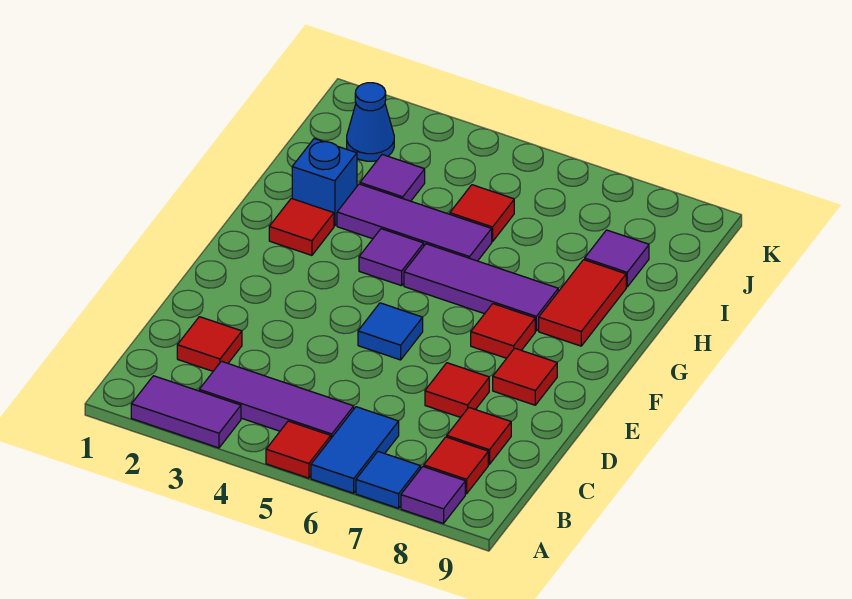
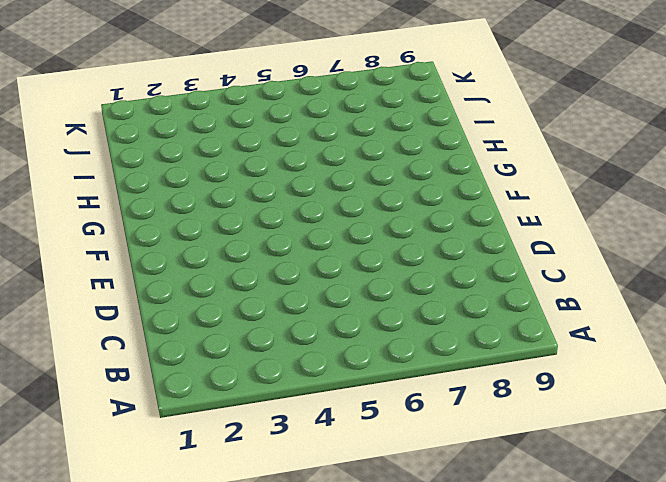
none -> purple tile A2:A3 level 1
none -> red tile A5 level 1
none -> blue tile A6:B6 level 1

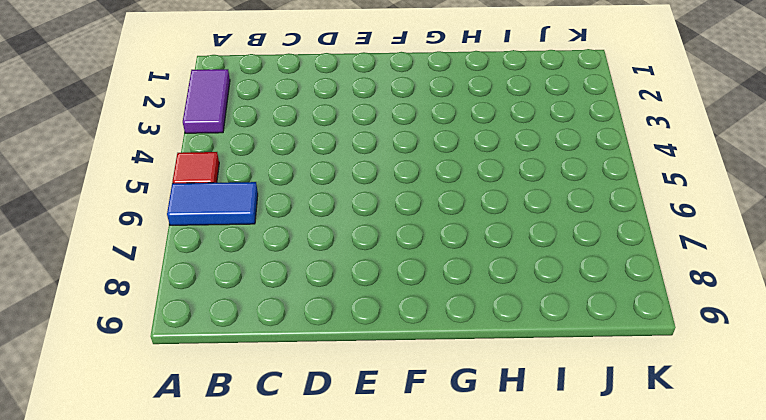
none -> blue tile A7 level 1
none -> purple tile A8 level 1
none -> purple tile B3:B5 level 1

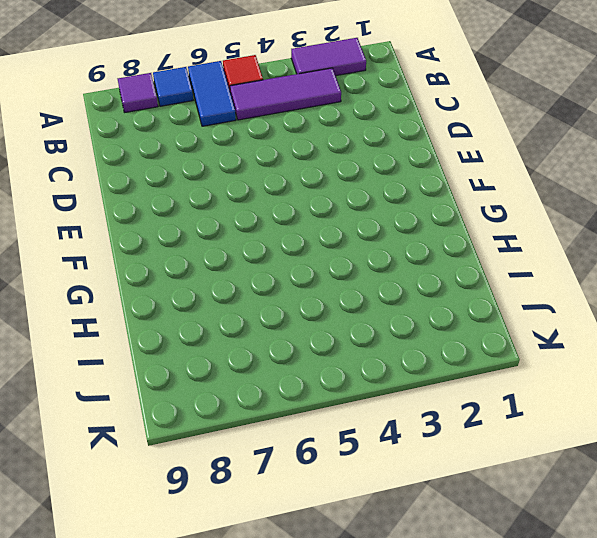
none -> red tile B8 level 1
none -> red tile C2 level 1
none -> red tile C8 level 1

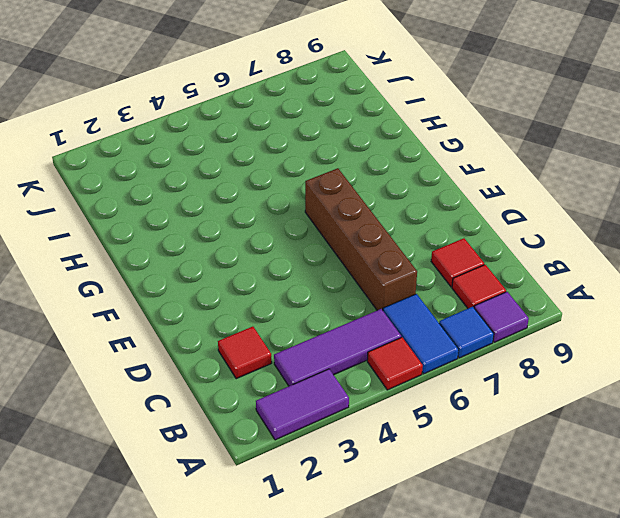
brown brick C6:F6 level 1 -> none
none -> red tile D7 level 1
none -> blue tile E5 level 1
none -> red tile E8 level 1

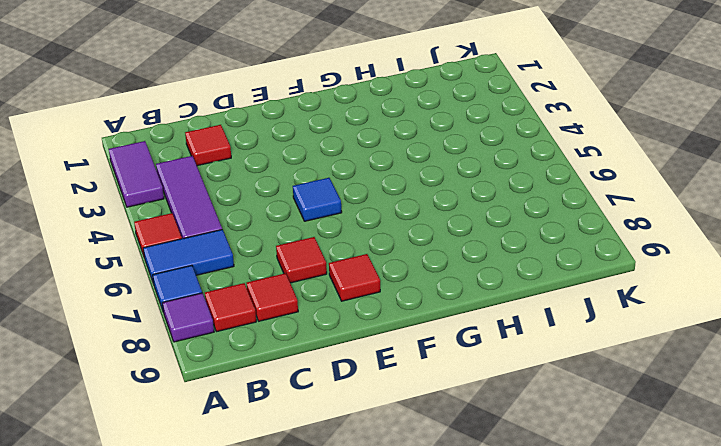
none -> red tile F7 level 1
none -> red tile G2 level 1
none -> purple tile G4 level 1

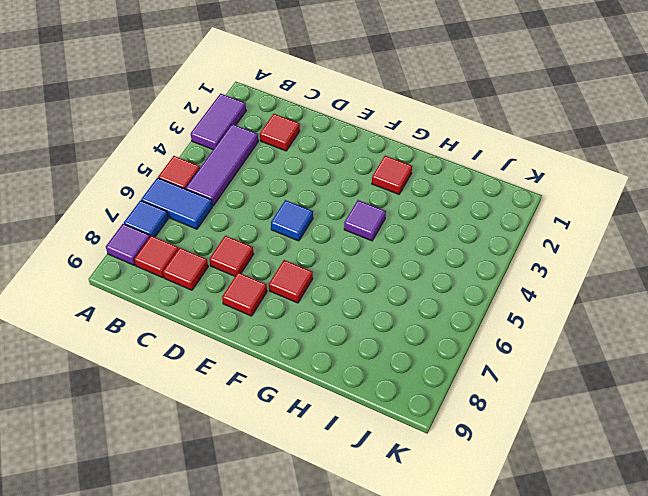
none -> purple tile G5:G7 level 1
none -> red tile G8:H8 level 1
none -> blue brick H2 level 1

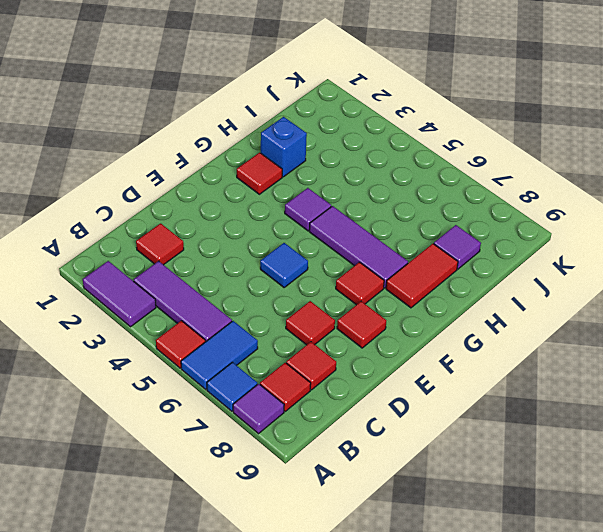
none -> purple tile H3:H5 level 1
none -> purple tile I3 level 1
none -> red tile I5 level 1

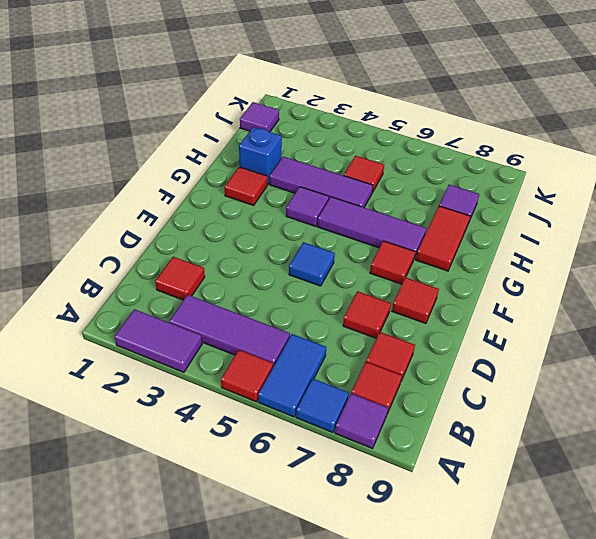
purple tile J1 level 1 -> purple tile I3 level 1
none -> blue cone J2 level 1

